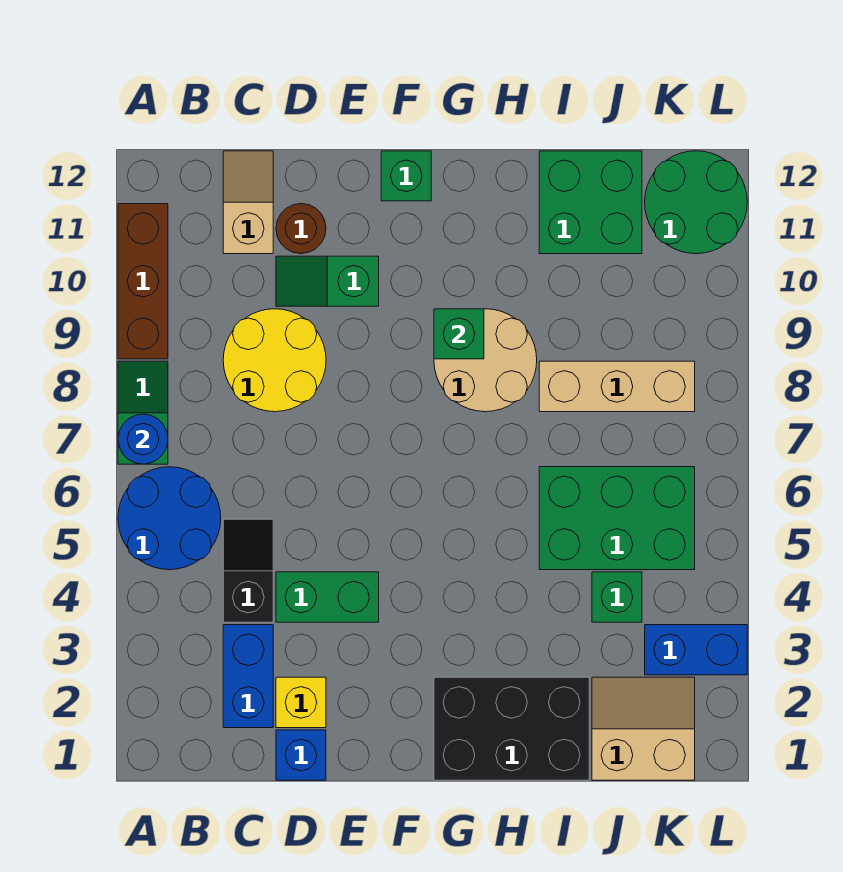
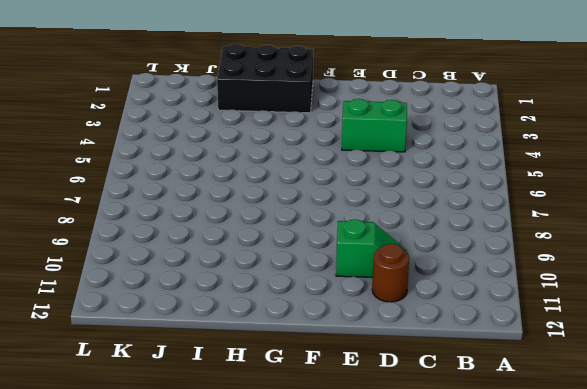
none -> blue round brick A5:B6 level 1
none -> green slope A7:A8 level 1 top 7
none -> brown brick A9:A11 level 1

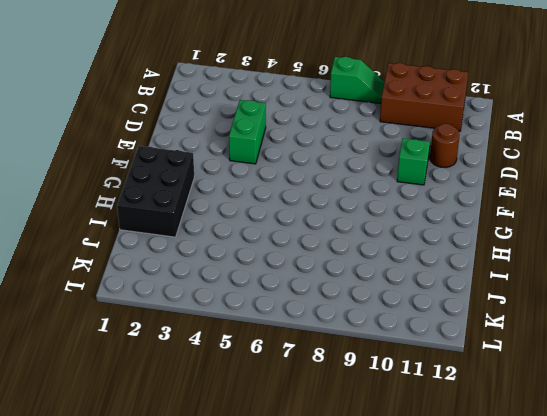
brown brick A9:B11 level 1 -> brown brick A9:A11 level 1
none -> blue round brick A5:B6 level 1
none -> blue brick C2:C3 level 1
none -> black slope C4:C5 level 1 top 4

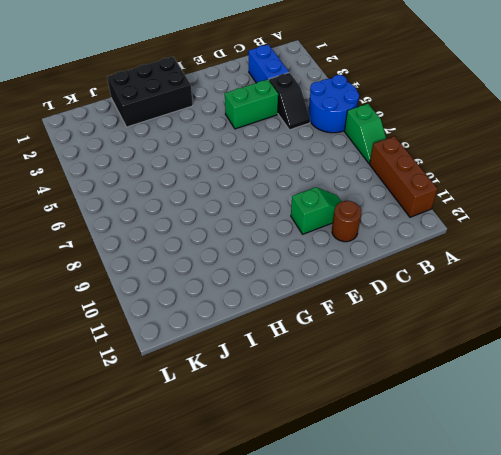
none -> yellow round brick C8:D9 level 1
none -> tan slope C11:C12 level 1 top 11
none -> blue brick D1 level 1

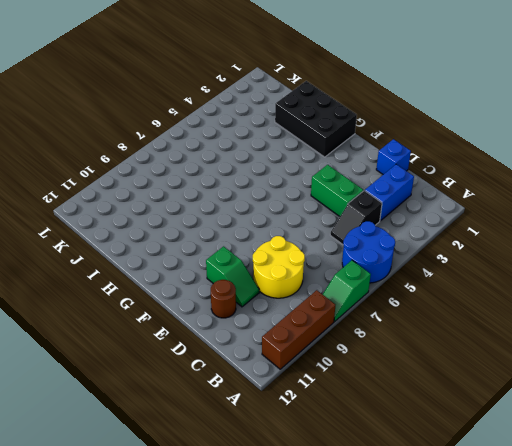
none -> tan slope C11:C12 level 1 top 11
none -> yellow brick D2 level 1
none -> green brick F12 level 1

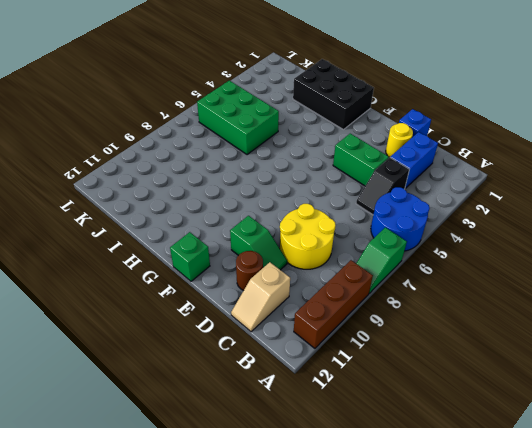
yellow round brick D2 level 1 -> yellow brick D2 level 1
none -> tan round brick G8:H9 level 1
none -> tan brick I8:K8 level 1
none -> green brick I11:J12 level 1

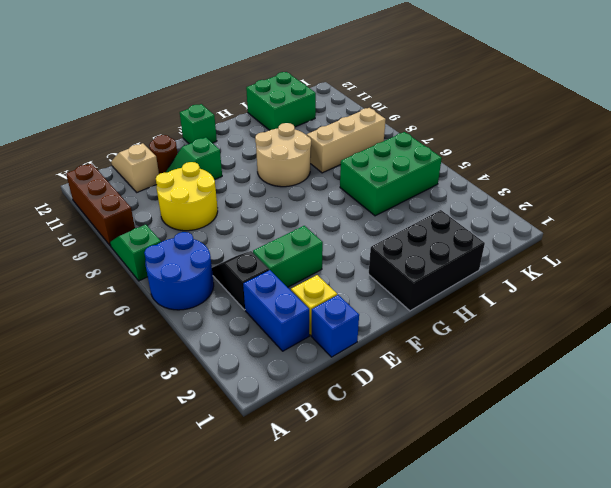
none -> tan slope J1:K2 level 1 top 1
none -> green brick J4 level 1
none -> blue brick K3:L3 level 1

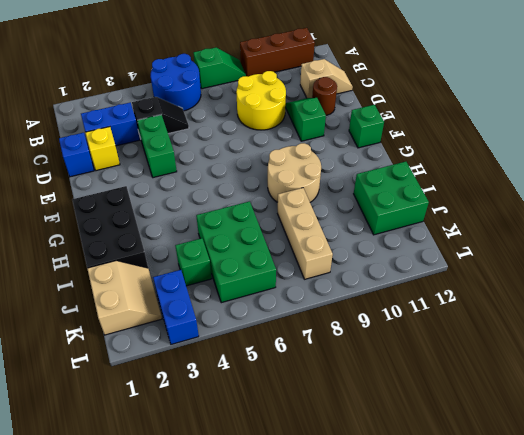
none -> green round brick K11:L12 level 1
none -> blue round brick A7 level 2
none -> green brick G9 level 2

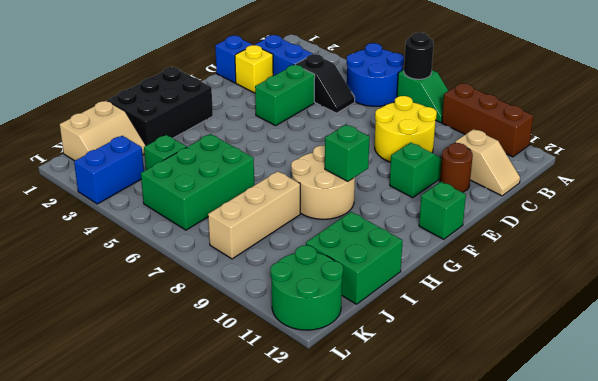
black round brick A7 level 2 -> blue round brick A7 level 2

